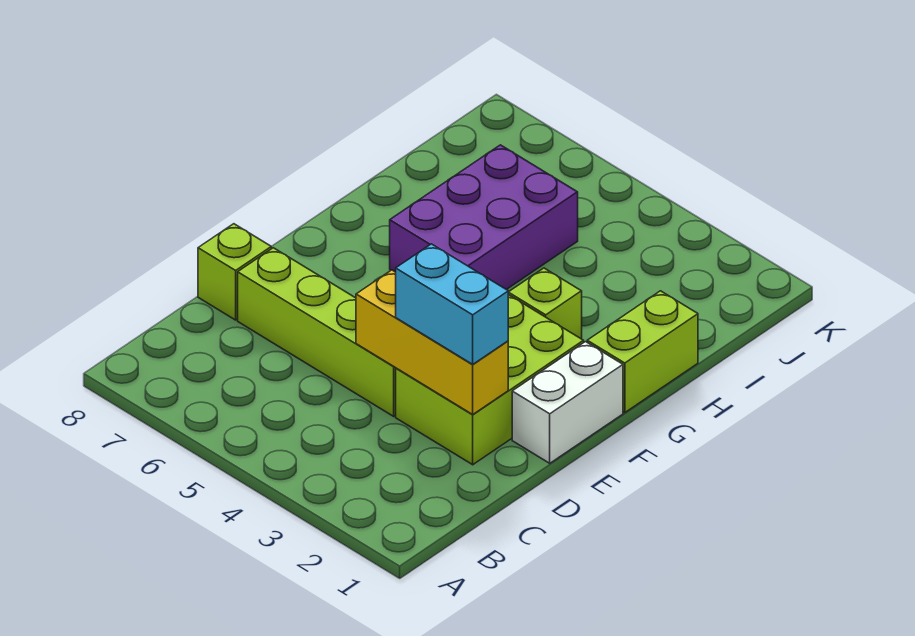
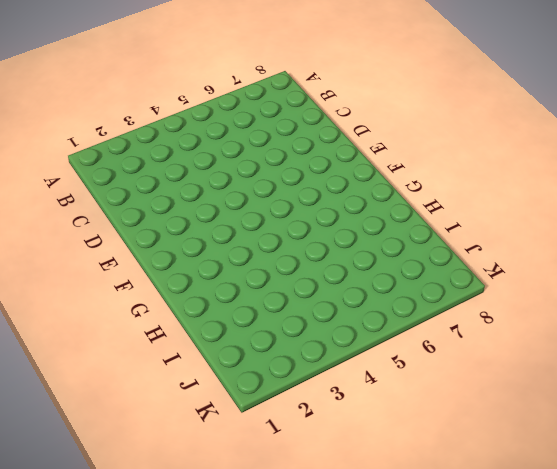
none -> lime brick D2:F3 level 1
none -> lime brick D4:D7 level 1

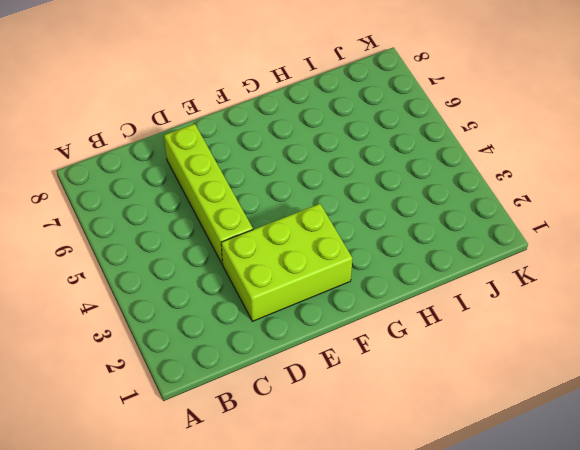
none -> lime brick D8 level 1
none -> white brick E1:F1 level 1

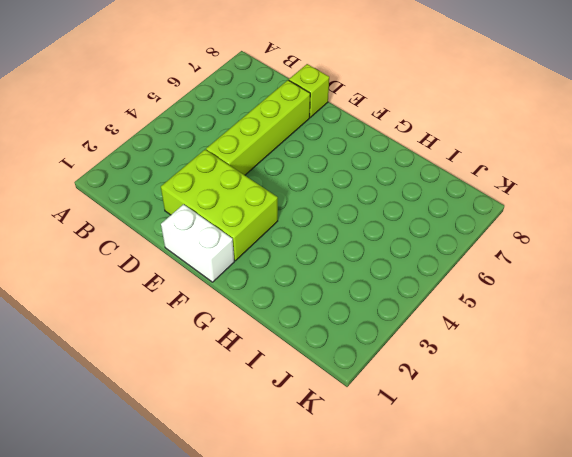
none -> lime brick G1:H1 level 1
none -> lime brick G3 level 1

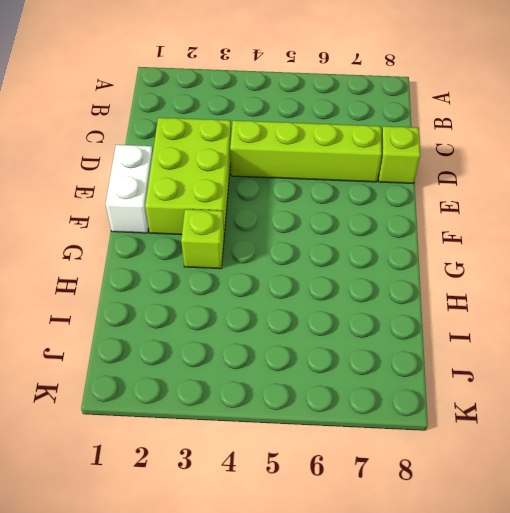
none -> lime brick G1:H1 level 1
none -> purple brick G5:I6 level 1

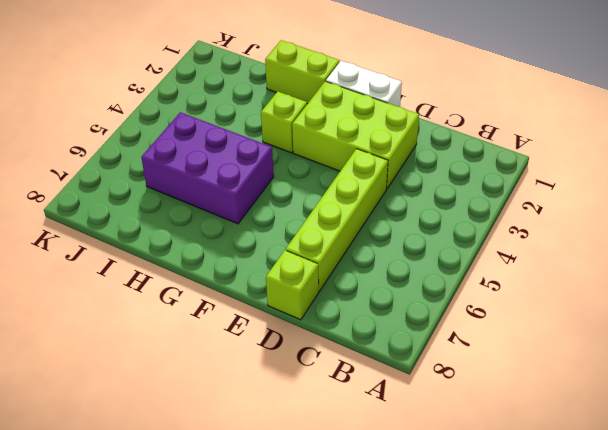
none -> yellow brick D2:D4 level 2
none -> cyan brick D2:D3 level 3

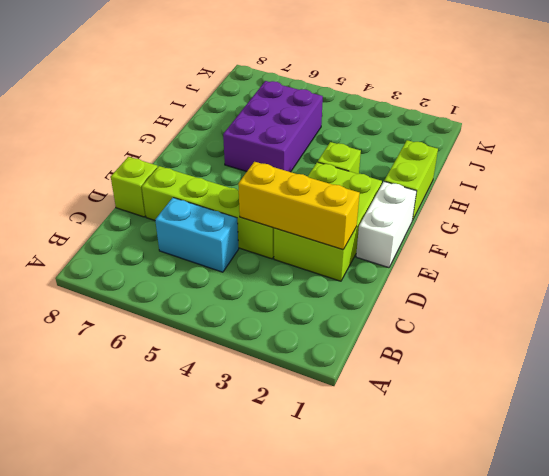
cyan brick C5:C6 level 1 -> cyan brick D2:D3 level 3

